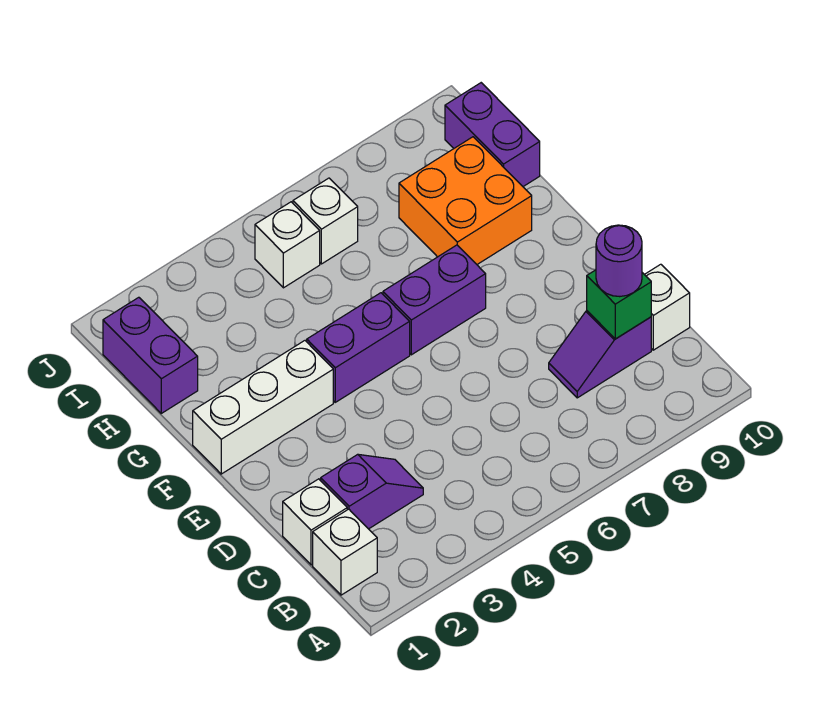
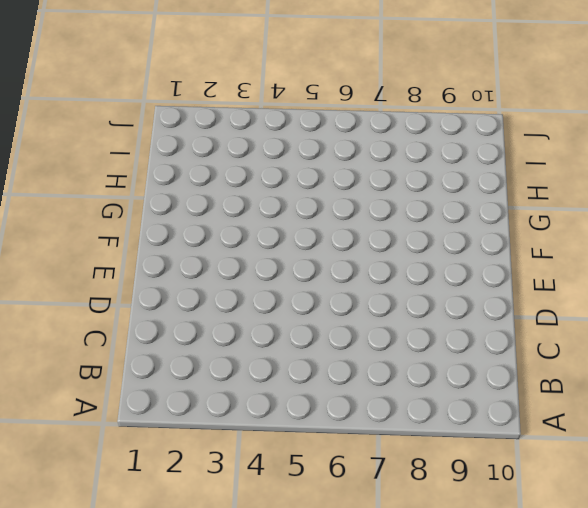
none -> white brick B1 level 1
none -> white brick C1 level 1
none -> purple slope C2:C3 level 1 top 2

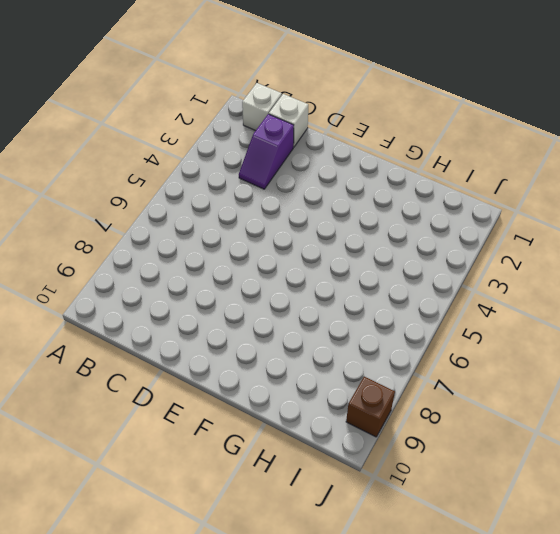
brown brick J9 level 1 -> none
none -> purple slope C8:C9 level 1 top 9
none -> white brick C10 level 1
none -> white brick F1:F3 level 1

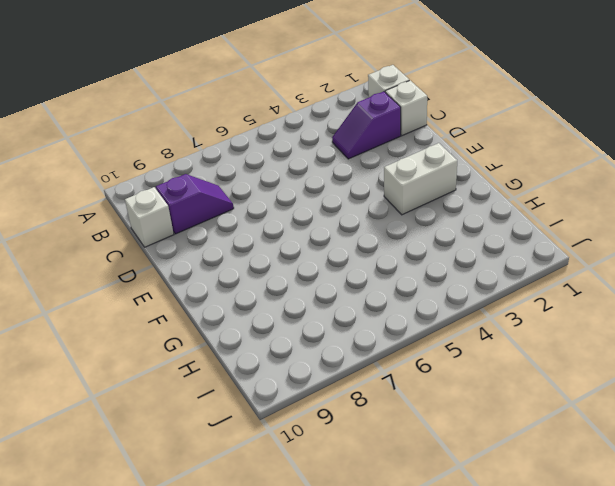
white brick F2:F3 level 1 -> white brick F1:F3 level 1
none -> purple brick F4:F5 level 1
none -> purple brick F6:F7 level 1
none -> orange brick G8:H9 level 1

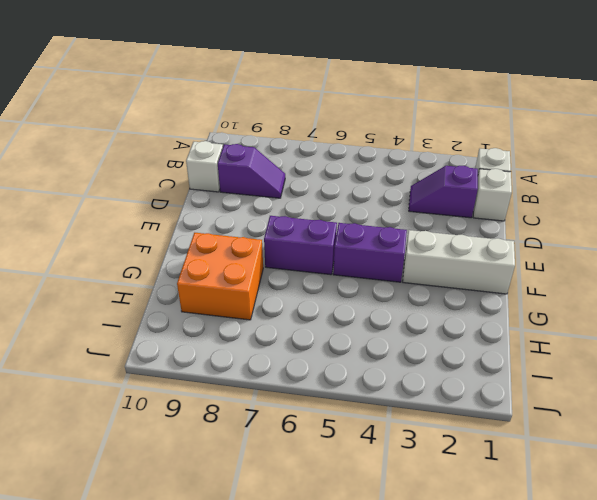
none -> purple brick H1:I1 level 1
none -> purple brick H10:I10 level 1
none -> white brick I5 level 1

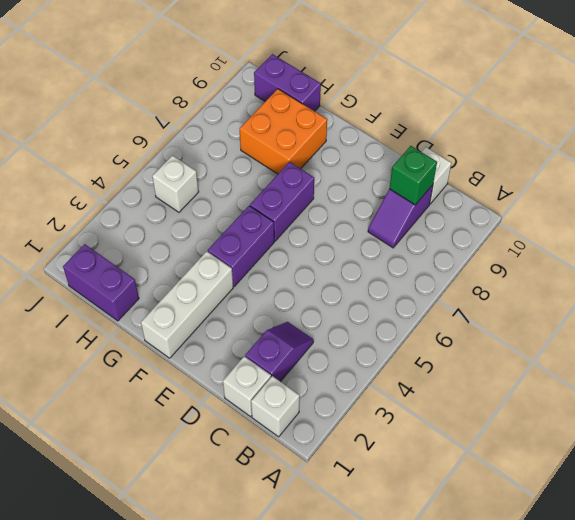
none -> white brick I6 level 1
none -> purple round brick C9 level 3

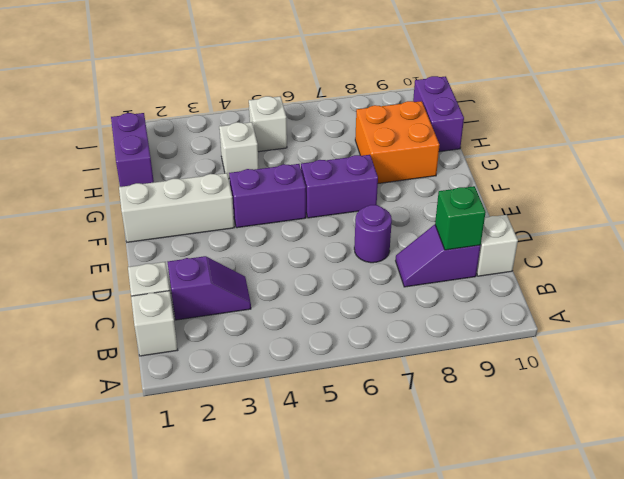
purple round brick D7 level 1 -> purple round brick C9 level 3
white brick H4 level 1 -> white brick I6 level 1

